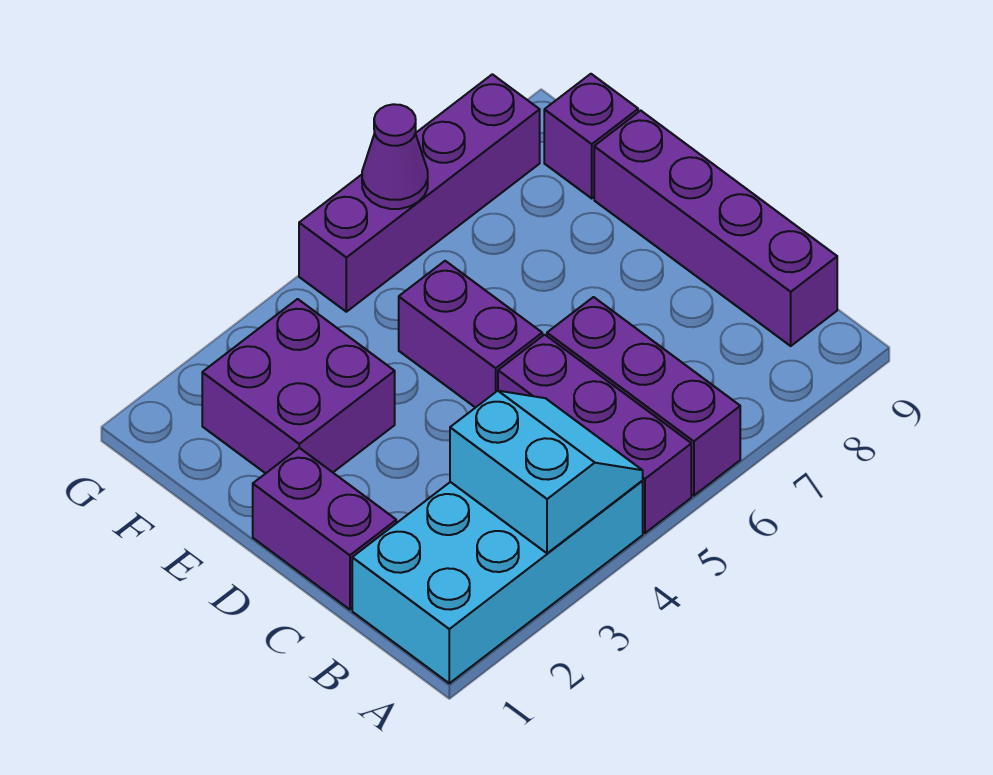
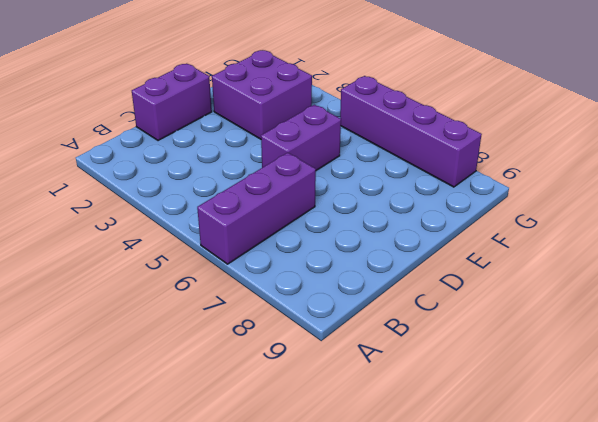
none -> cyan brick A1:B4 level 1
none -> purple brick A5:C5 level 1

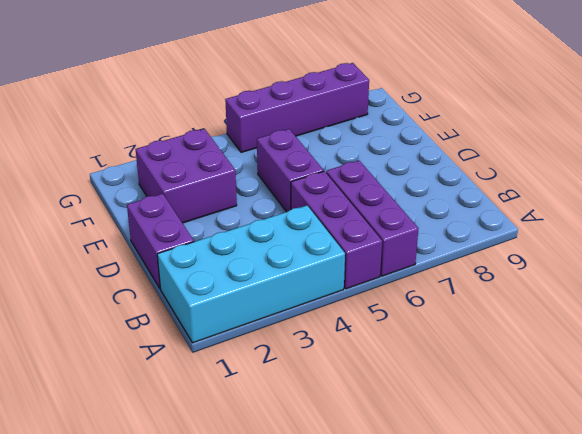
none -> purple brick B9:E9 level 1
none -> purple brick F9 level 1

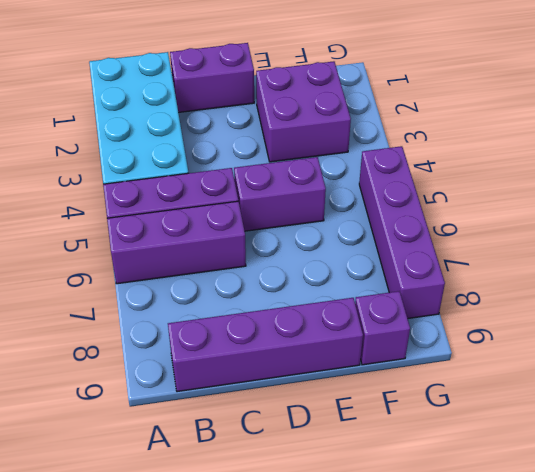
none -> cyan slope A3:B4 level 2 top 3
none -> purple cone G6 level 2

